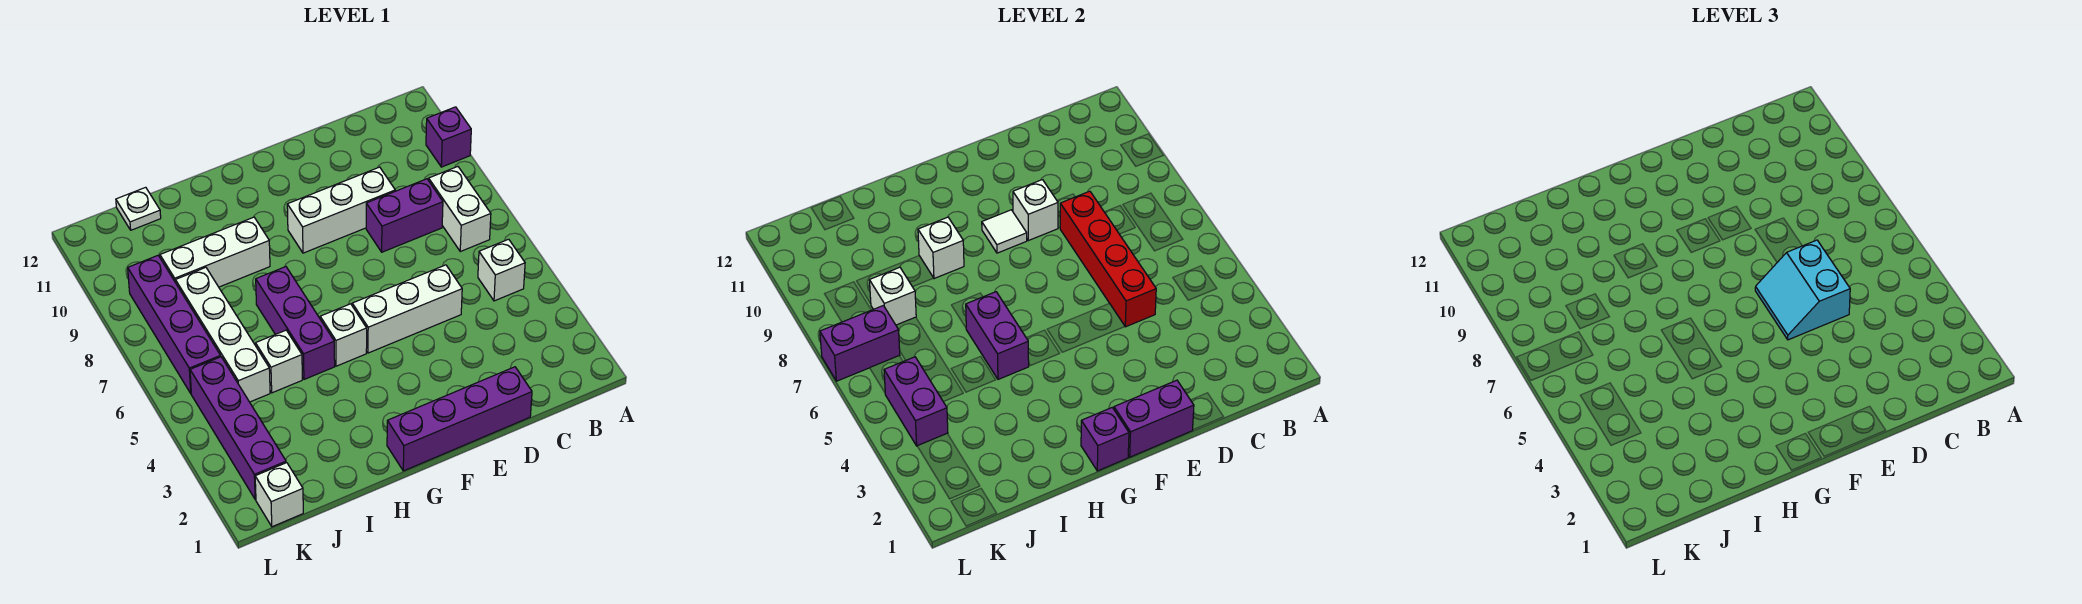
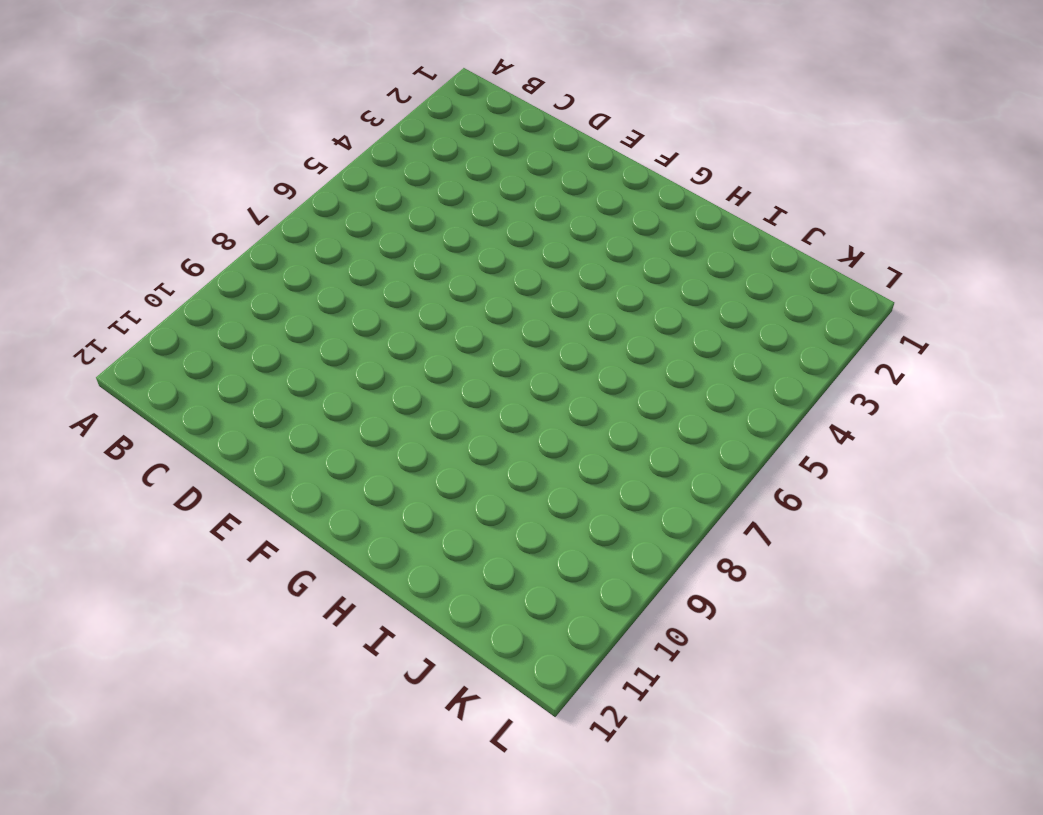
none -> purple brick A10 level 1
none -> white brick B5 level 1
none -> white brick B7:B8 level 1

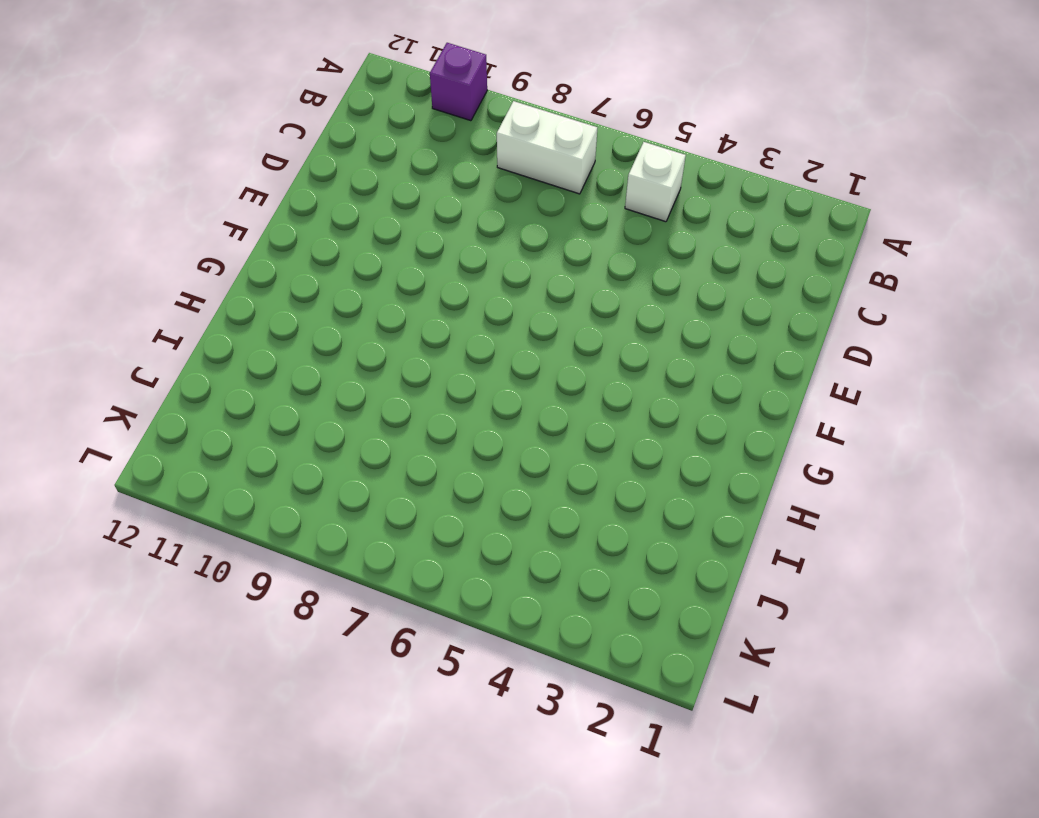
none -> purple brick C8:D8 level 1
none -> purple brick D1:G1 level 1
none -> white brick D5:F5 level 1

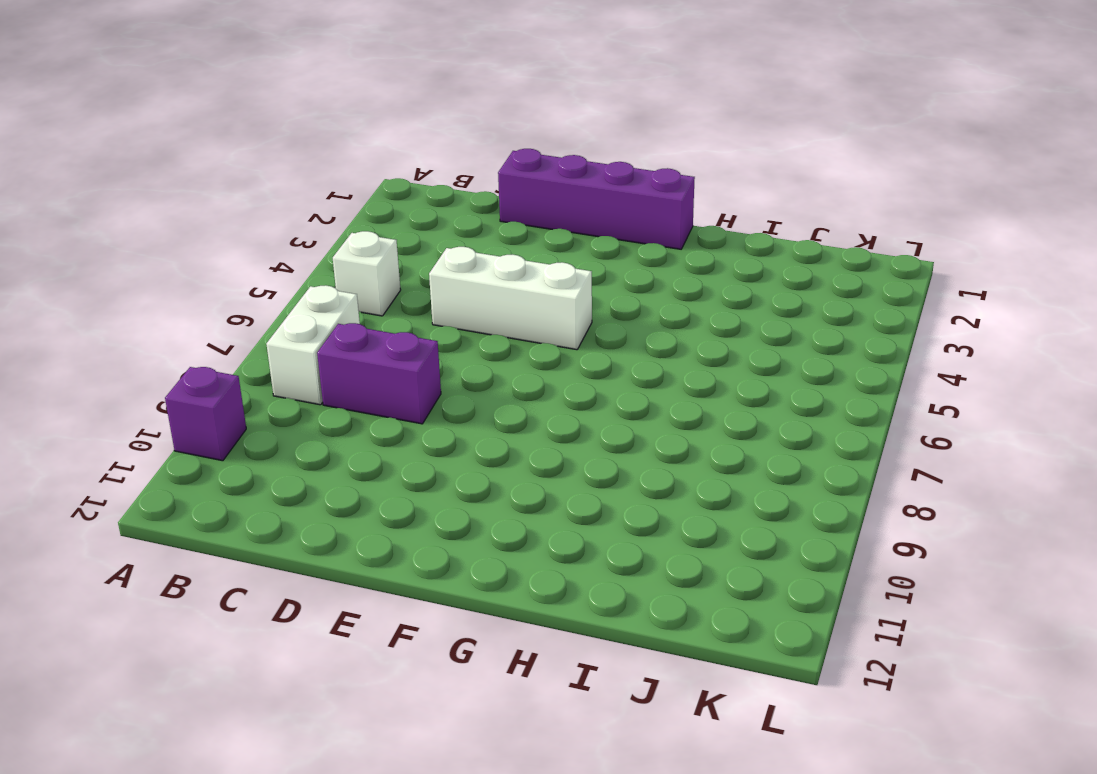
none -> white brick D9:F9 level 1
none -> white brick G5 level 1
none -> purple brick H5:H7 level 1

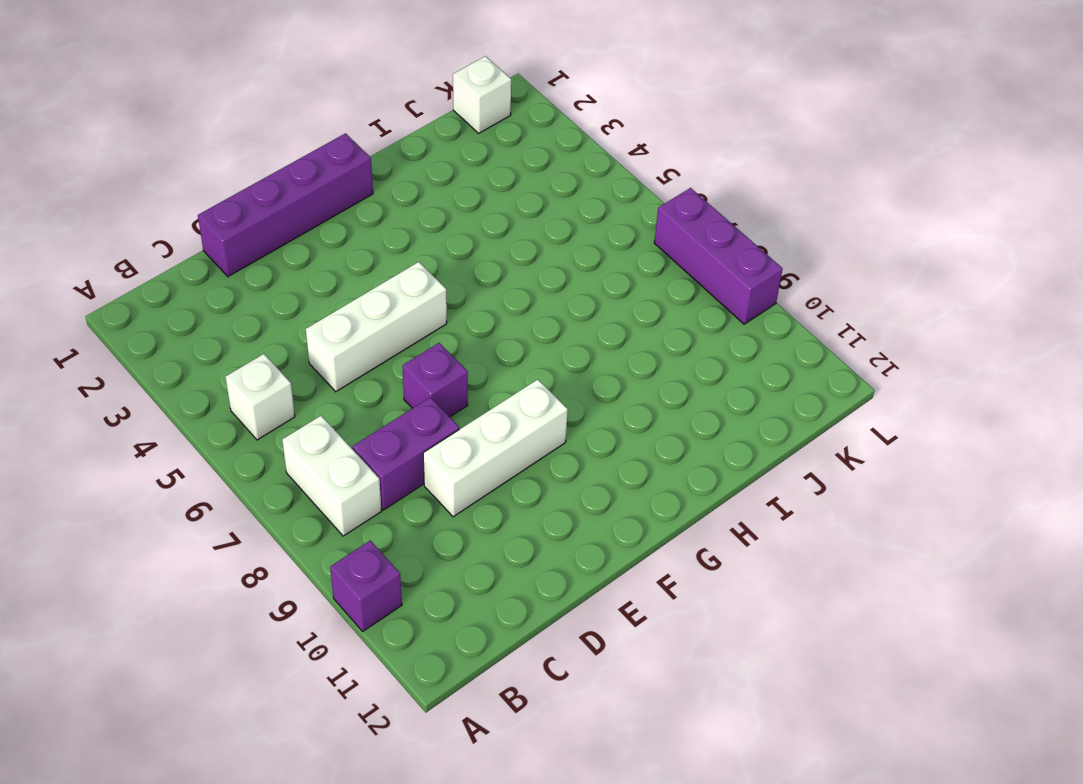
purple brick E7 level 1 -> purple brick G1 level 2
purple brick L7:L9 level 1 -> purple brick H5:H7 level 1
none -> white brick G5 level 1
none -> white brick H9:J9 level 1
none -> white brick I5 level 1

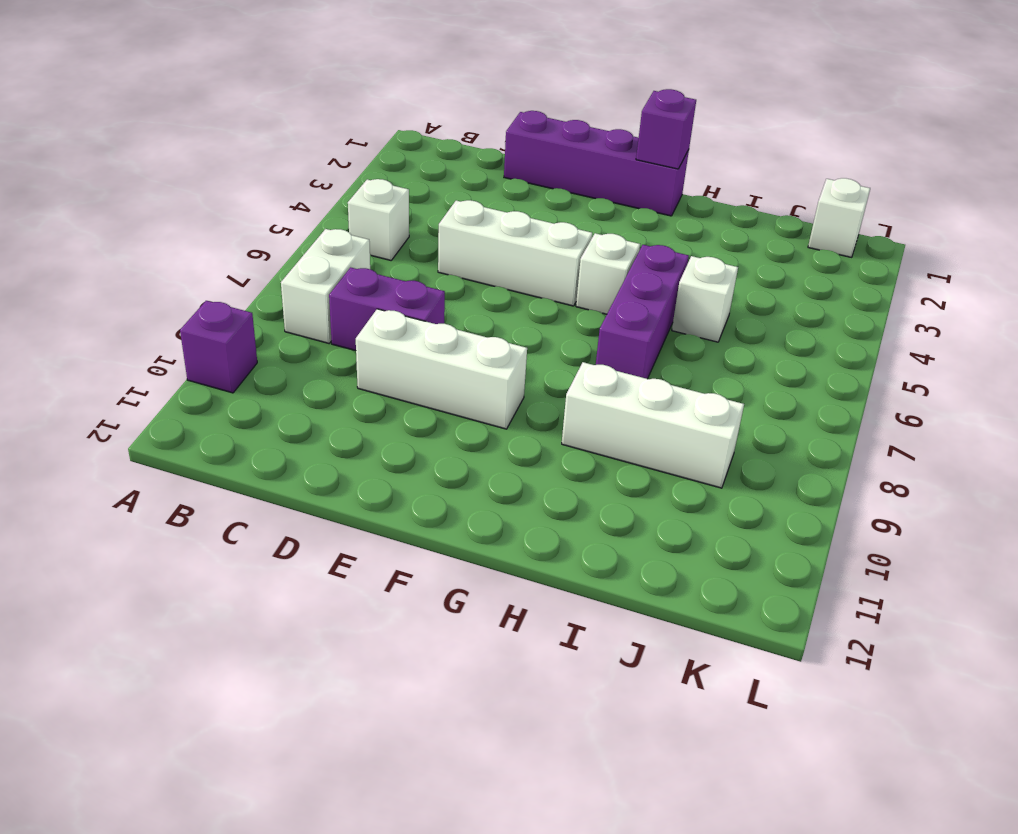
none -> white brick J5:J8 level 1
none -> white plate J12 level 1
none -> purple brick K2:K5 level 1

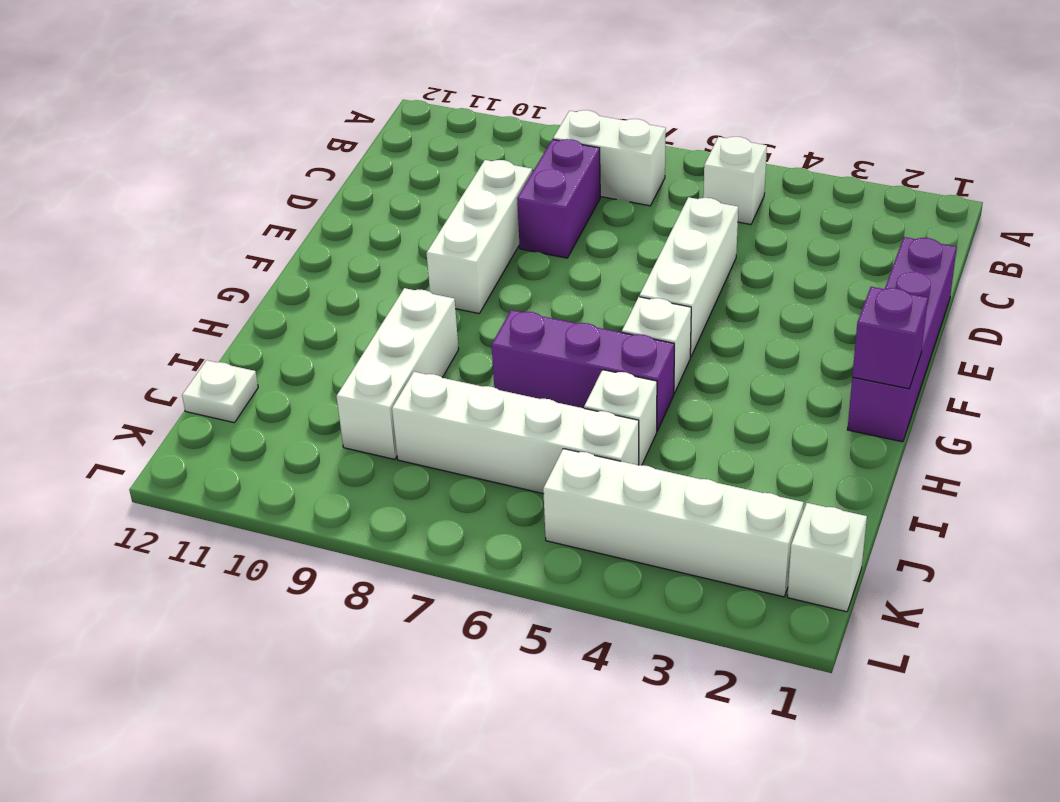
white brick K2:K5 level 1 -> purple brick K2:K5 level 1
none -> purple brick A10 level 1
none -> purple brick K6:K9 level 1
none -> red brick D5:D8 level 2

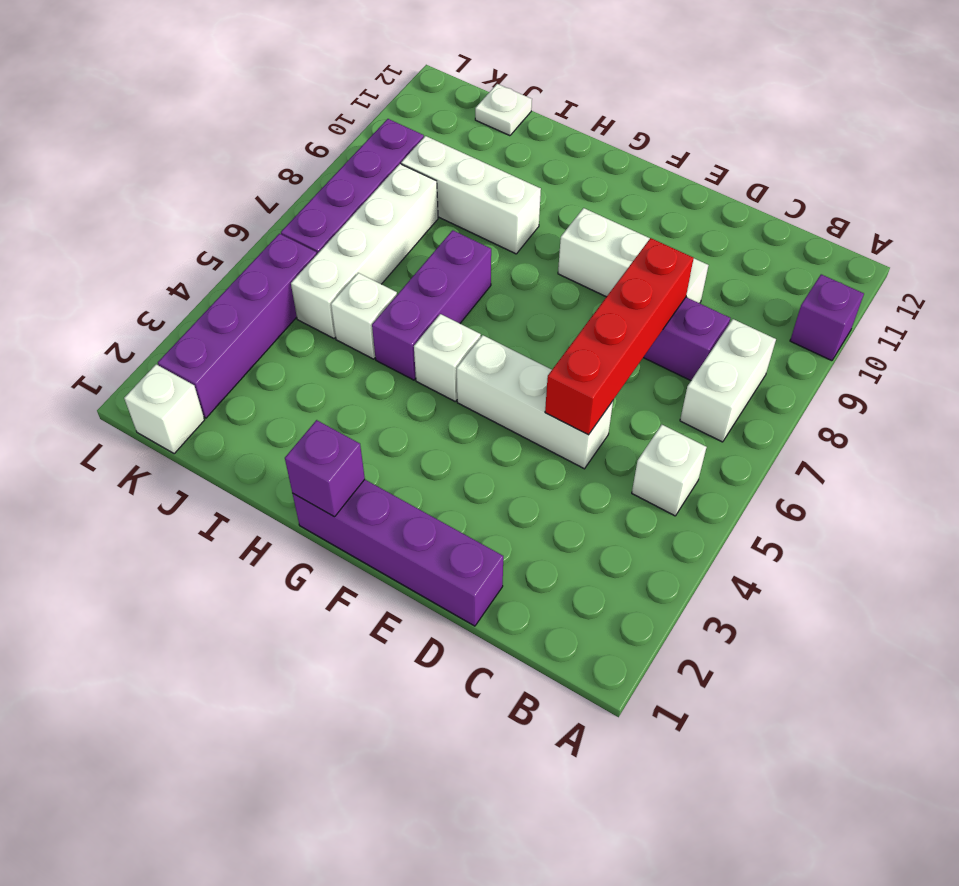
none -> purple brick E1:F1 level 2
none -> white brick E9 level 2
none -> white tile F9 level 2

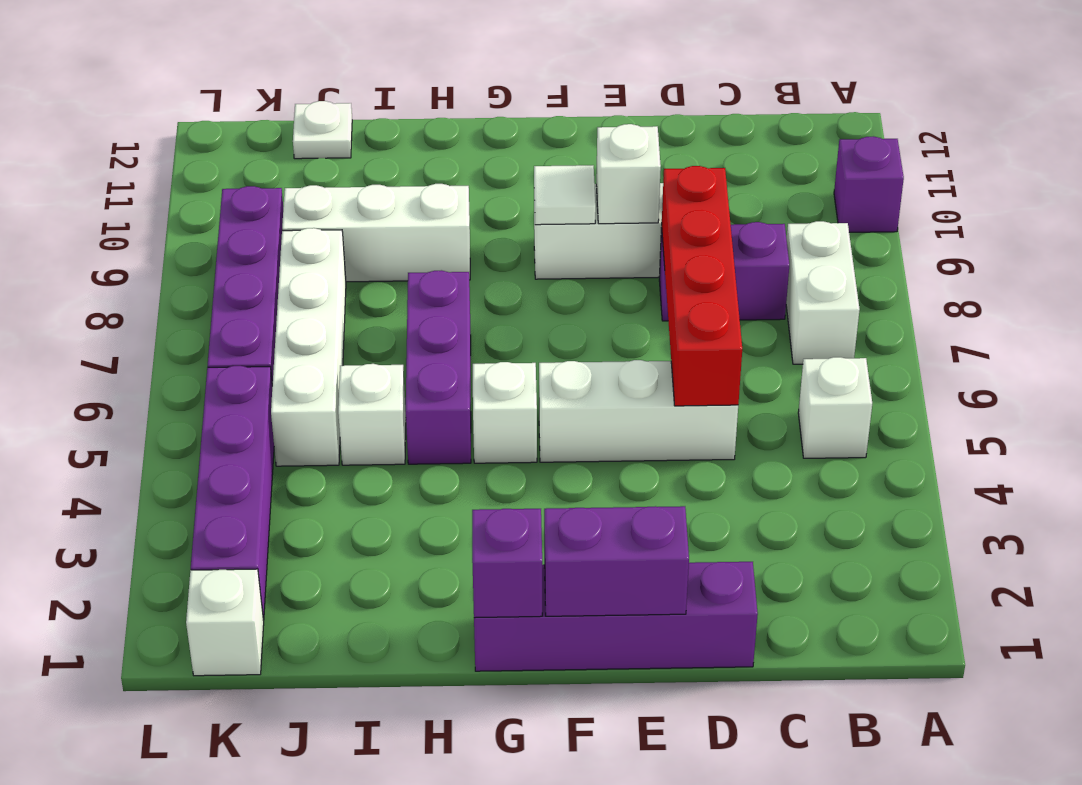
none -> purple brick H5:H6 level 2
none -> white brick H9 level 2
none -> white brick J8 level 2

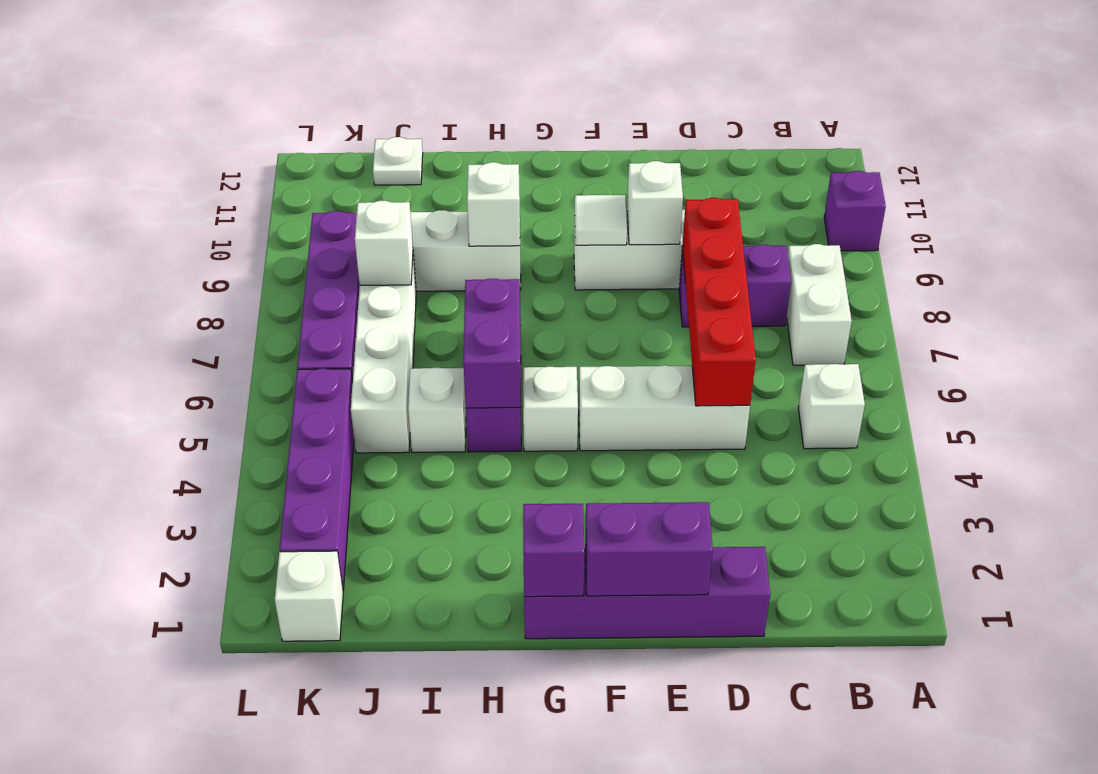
none -> purple brick K4:K5 level 2
none -> purple brick K7:L7 level 2
none -> cyan slope D5:E6 level 3 top D

